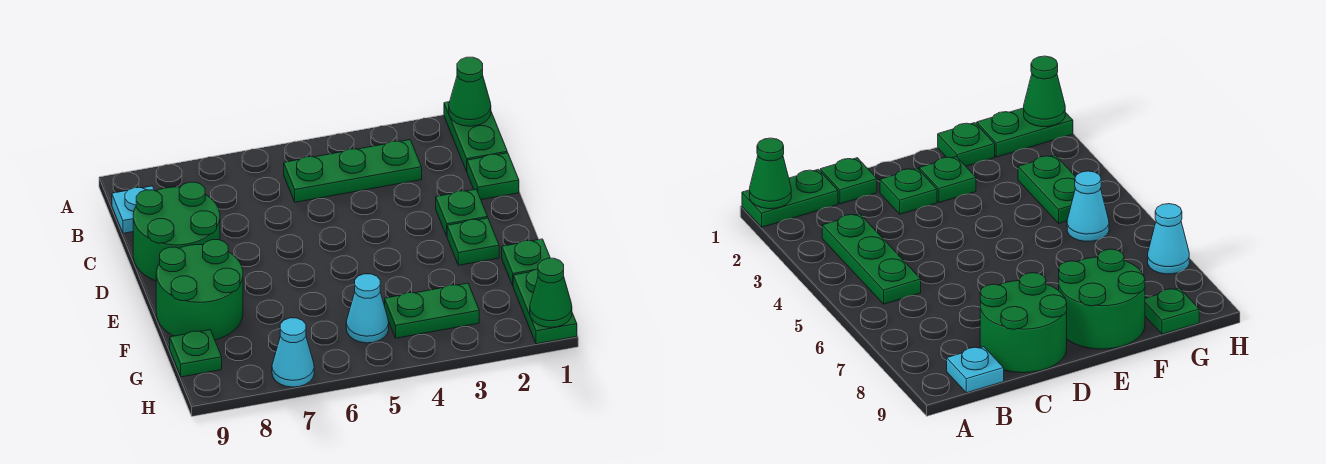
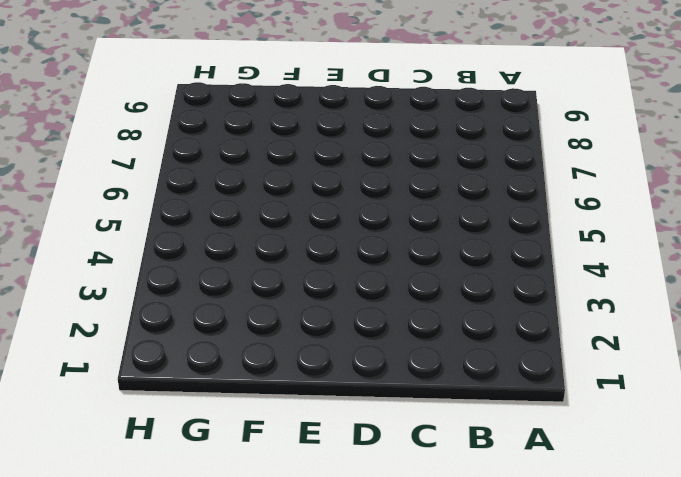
none -> green plate A1:B1 level 1
none -> green plate B3:B5 level 1
none -> cyan plate B9 level 1

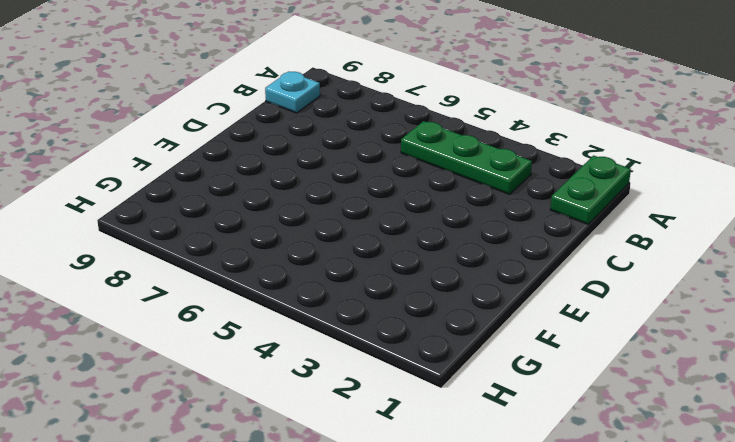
none -> green plate C1 level 1
none -> green round brick C8:D9 level 1
none -> green plate D2 level 1

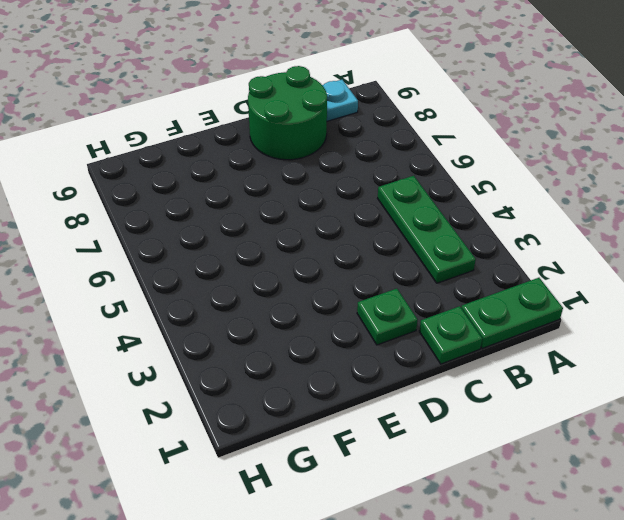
none -> green plate E2 level 1
none -> green round brick E8:F9 level 1
none -> green plate F1 level 1

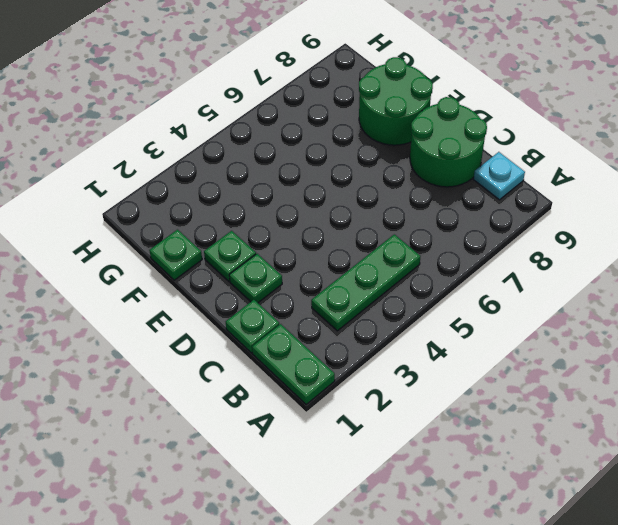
none -> green plate G1:H1 level 1
none -> green plate G3:G4 level 1
none -> cyan cone G5 level 1

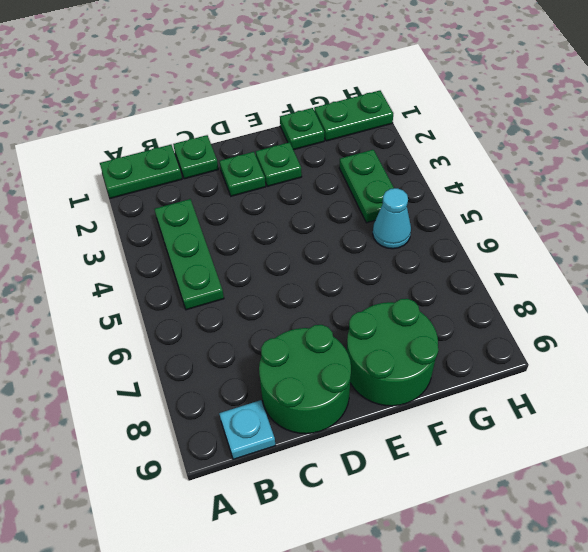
none -> green plate G9 level 1
none -> cyan cone H7 level 1
none -> green cone A1 level 2

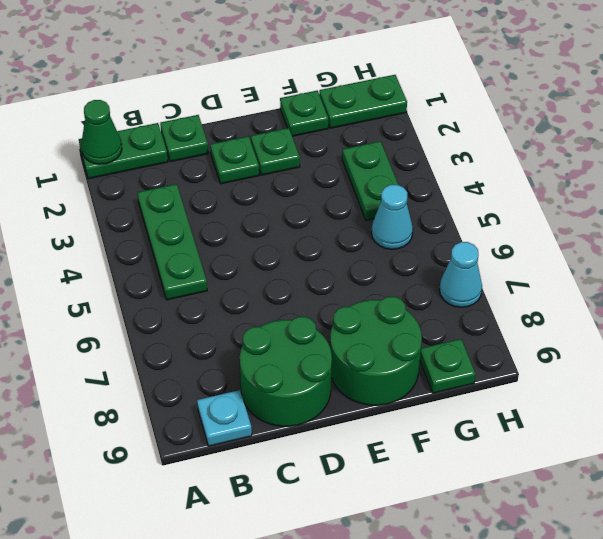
none -> green cone H1 level 2

